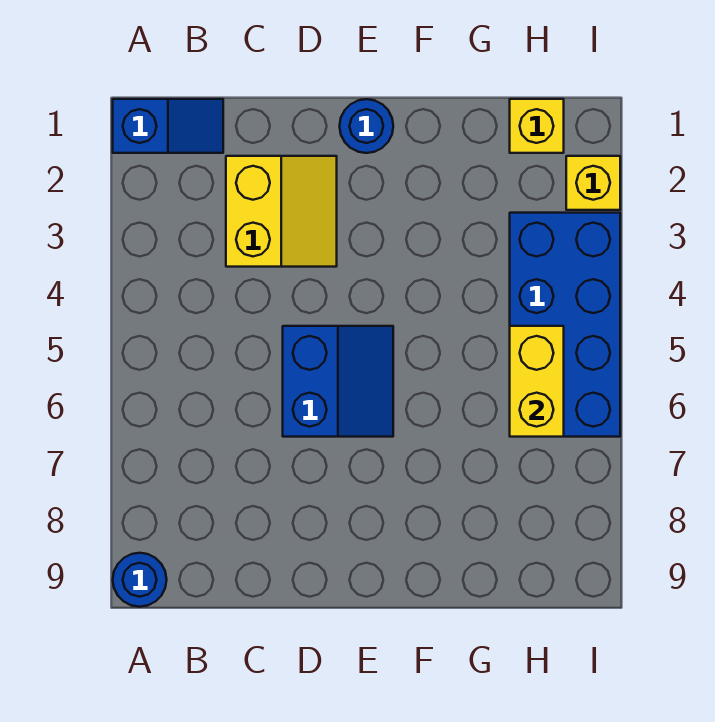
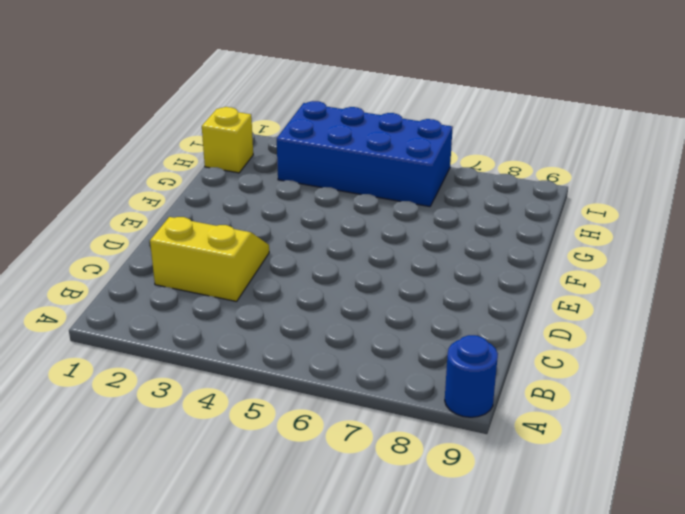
none -> blue slope A1:B1 level 1 top A
none -> blue slope D5:E6 level 1 top D

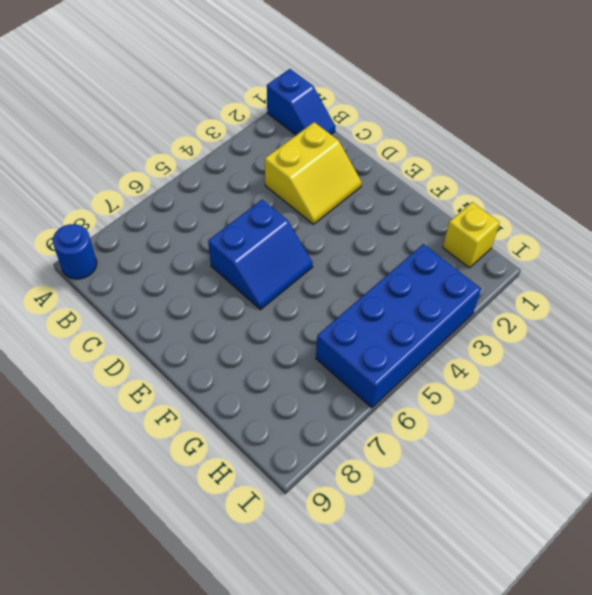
none -> blue round brick E1 level 1
none -> yellow brick I2 level 1

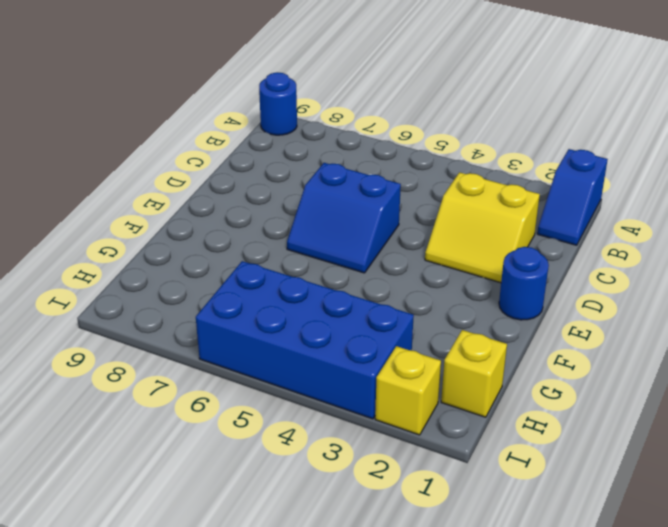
none -> yellow brick H5:H6 level 2

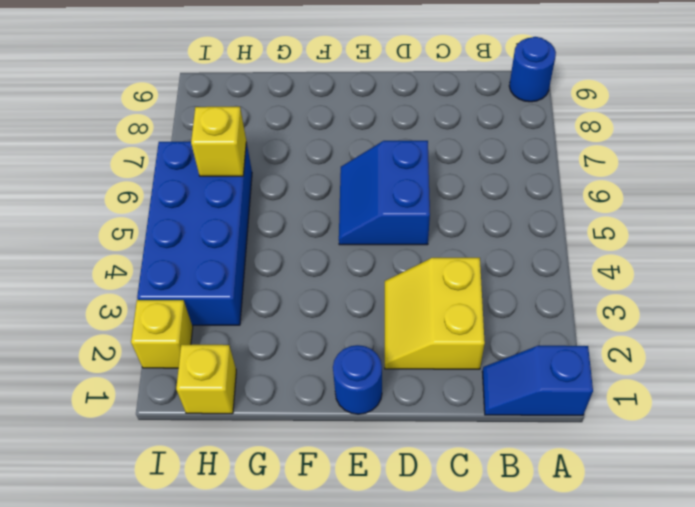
yellow brick H6 level 2 -> yellow brick H5:H6 level 2

